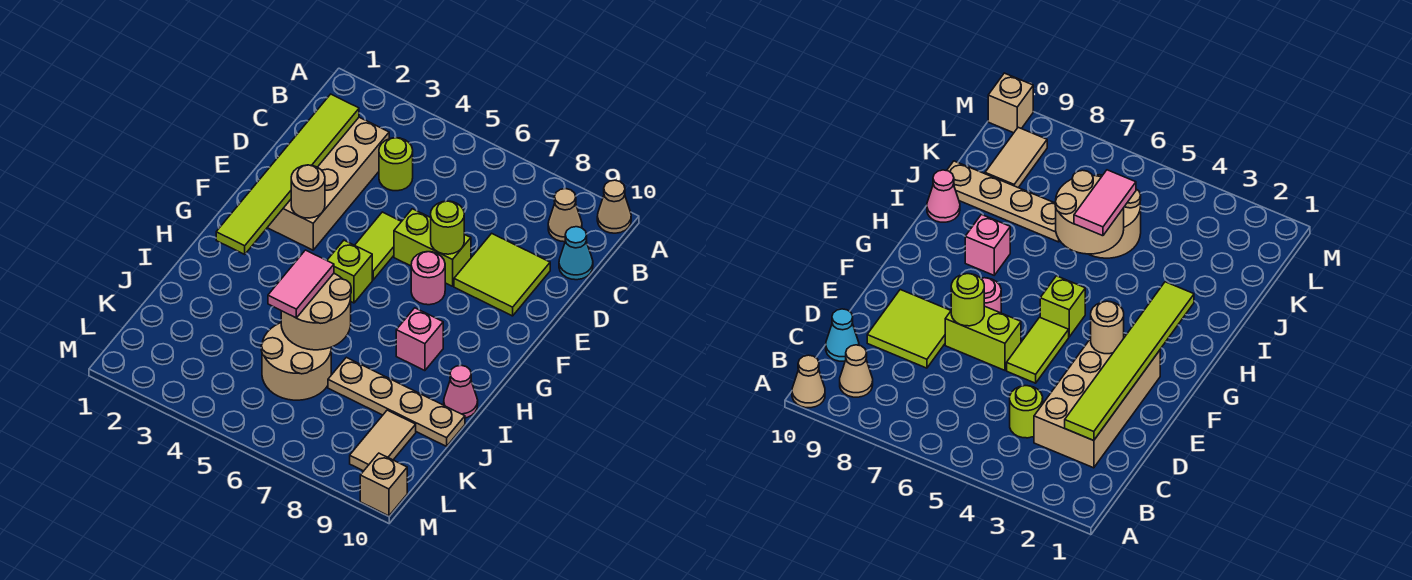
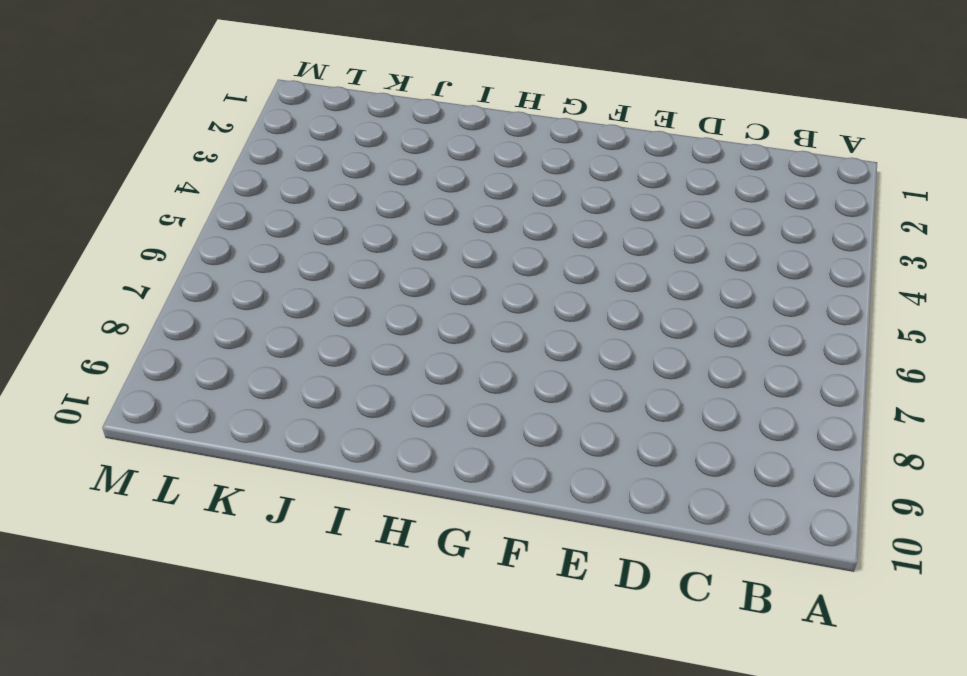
none -> tan cone A10 level 1
none -> tan cone B9 level 1
none -> tan brick C2:F3 level 1

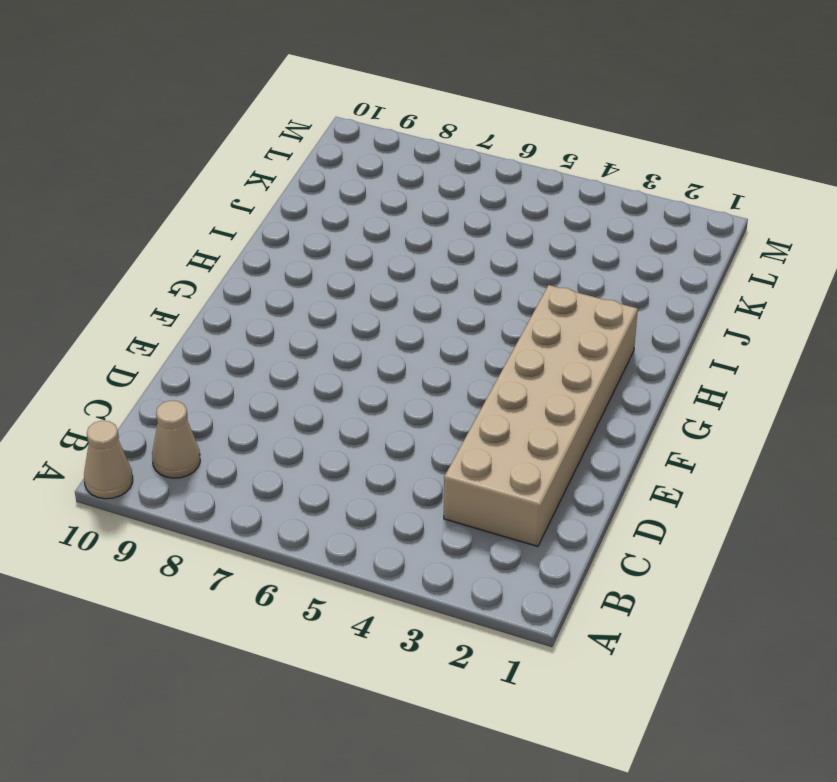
tan brick C2:H3 level 1 -> tan brick C2:F3 level 1
none -> lime round brick C4 level 1
none -> cyan cone C10 level 1
none -> lime tile D8:E9 level 1

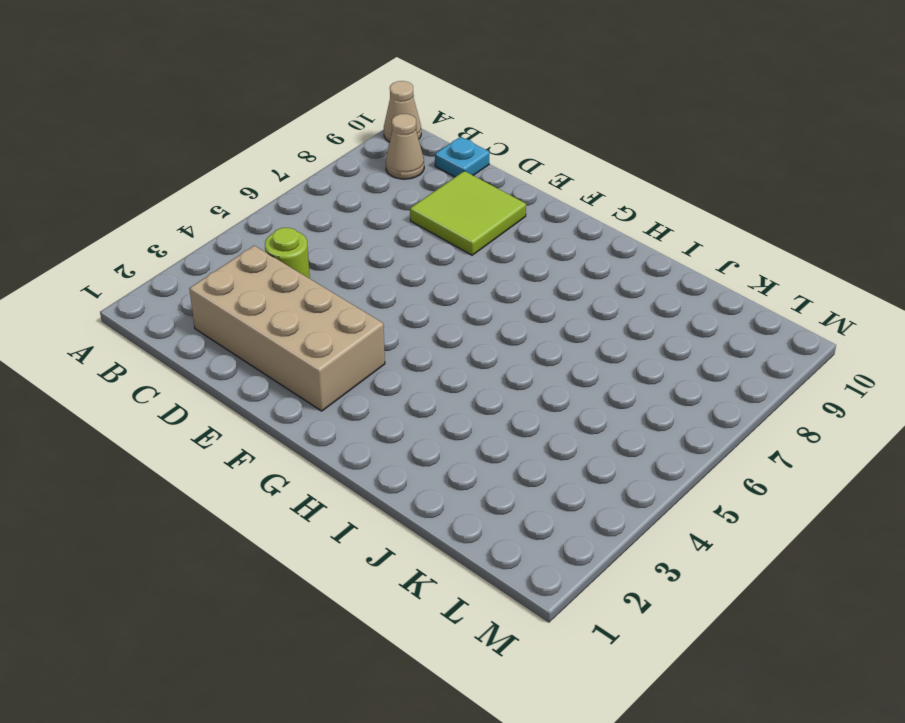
cyan plate C10 level 1 -> cyan cone C10 level 1
none -> lime tile E5:F5 level 1
none -> lime brick E6:E7 level 1
none -> pink round brick F7 level 1

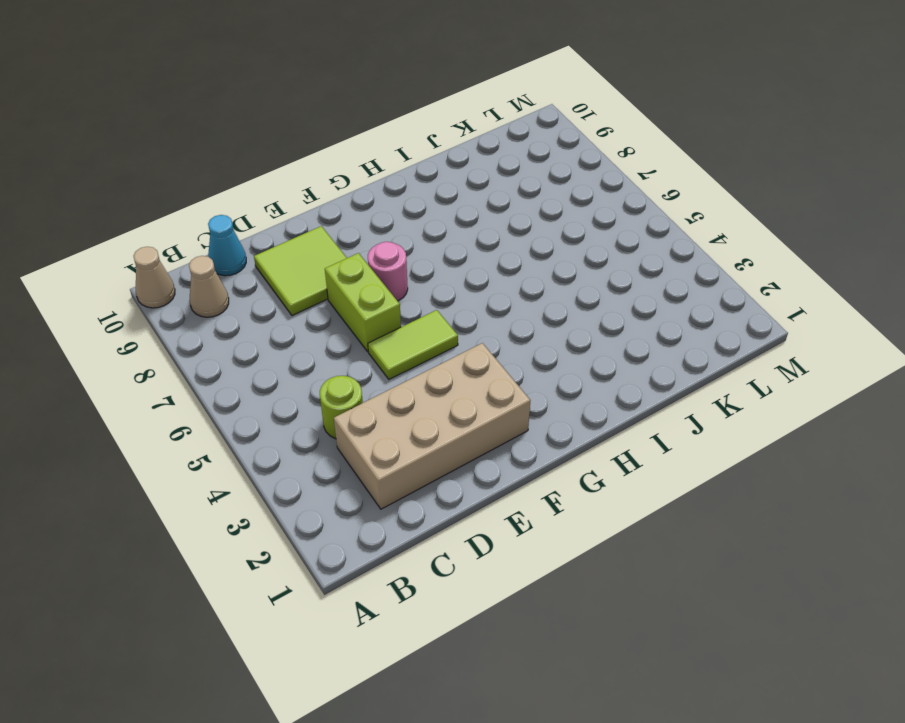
none -> lime brick G5 level 1
none -> pink brick H8 level 1
none -> pink cone I10 level 1

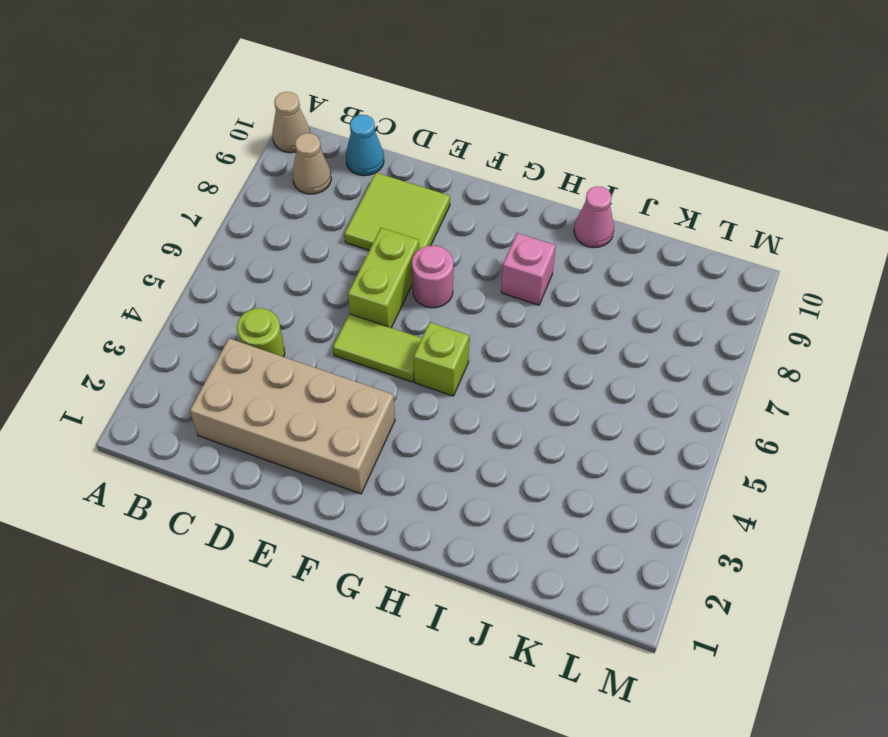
none -> tan round brick J5:K6 level 1
none -> tan plate J7:J10 level 1
none -> tan tile K9:L9 level 1

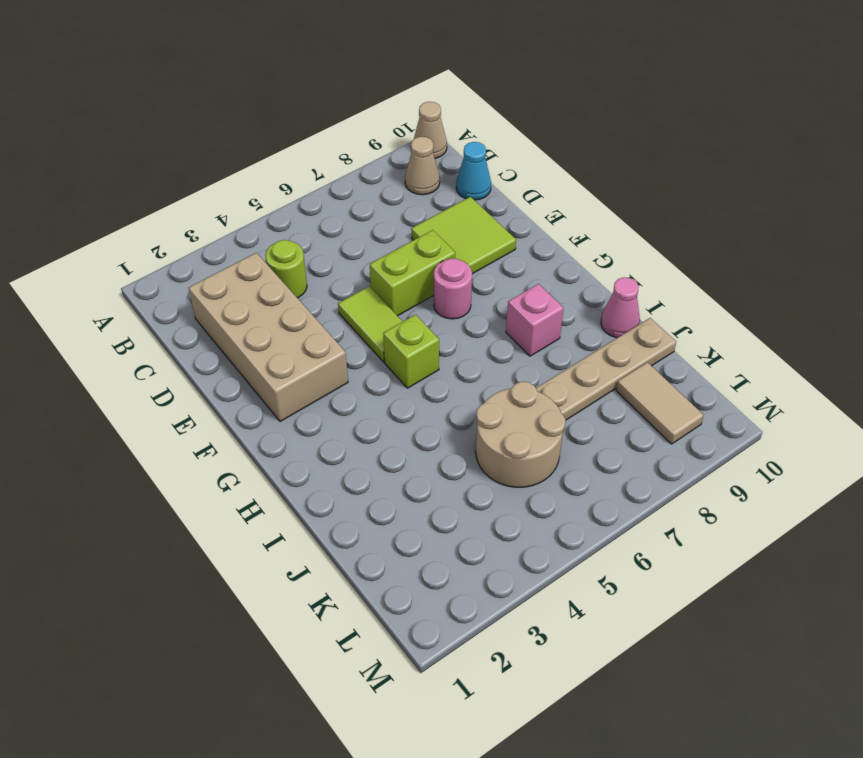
none -> tan brick M10 level 1
none -> lime tile C2:H2 level 2
none -> lime round brick E7 level 2

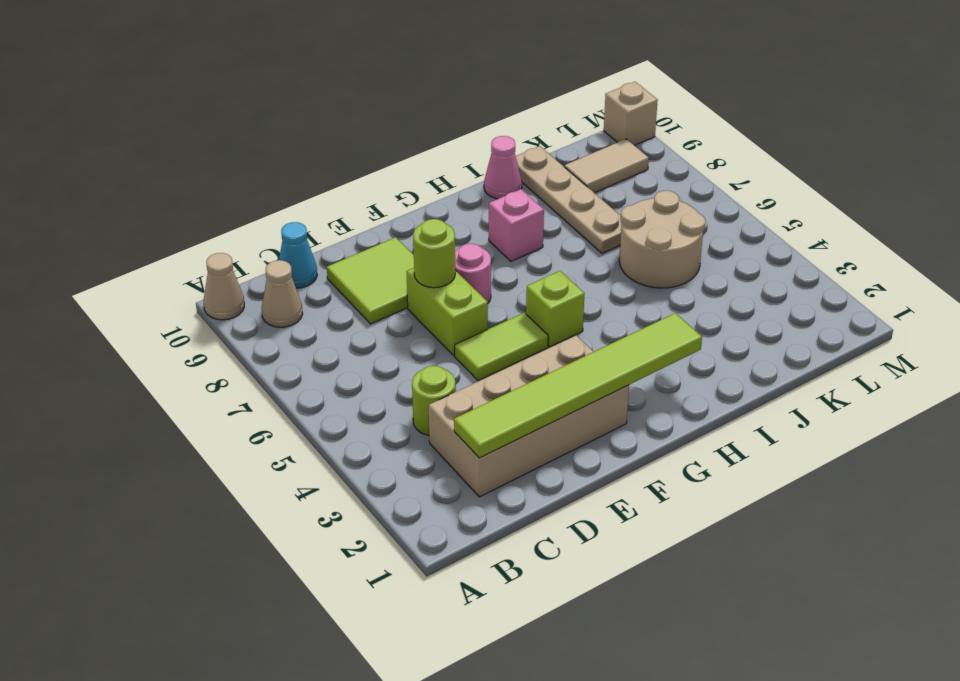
none -> tan round brick F3 level 2
none -> tan round brick I5:J6 level 2
none -> pink tile I5:J5 level 3

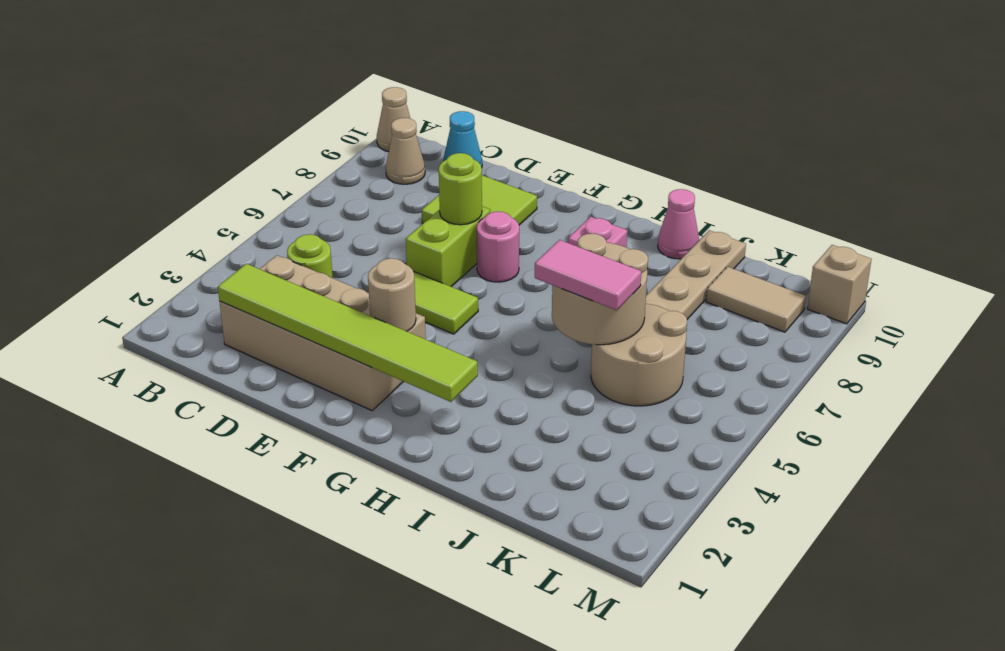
none -> lime brick G5 level 1

